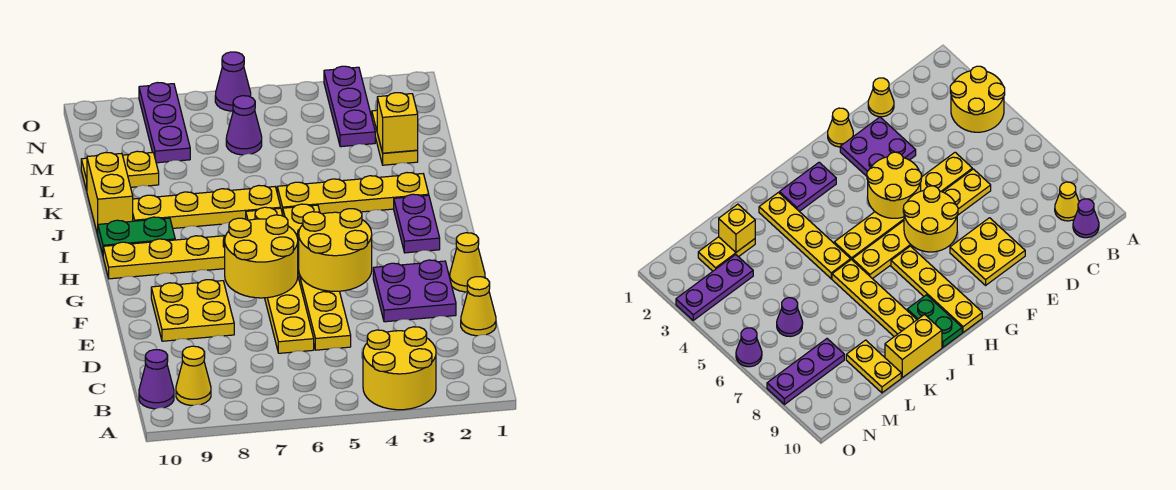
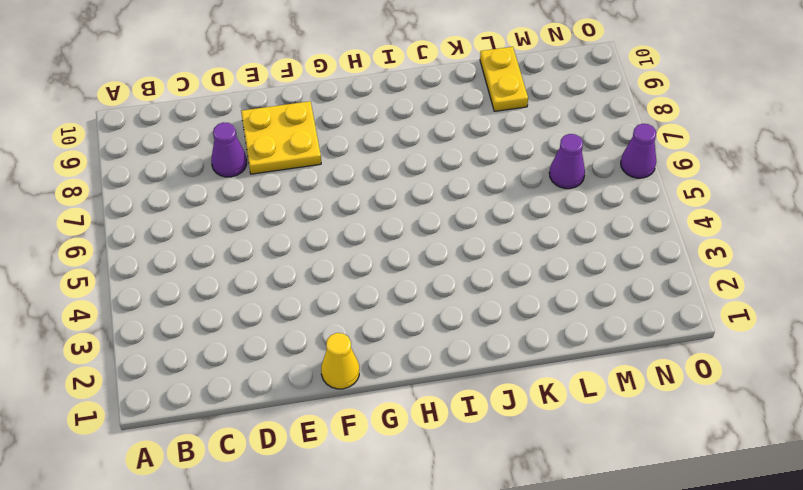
purple cone D8 level 1 -> purple cone B10 level 1
none -> yellow round brick A3:B4 level 1
none -> yellow cone B9 level 1
none -> yellow cone D1 level 1

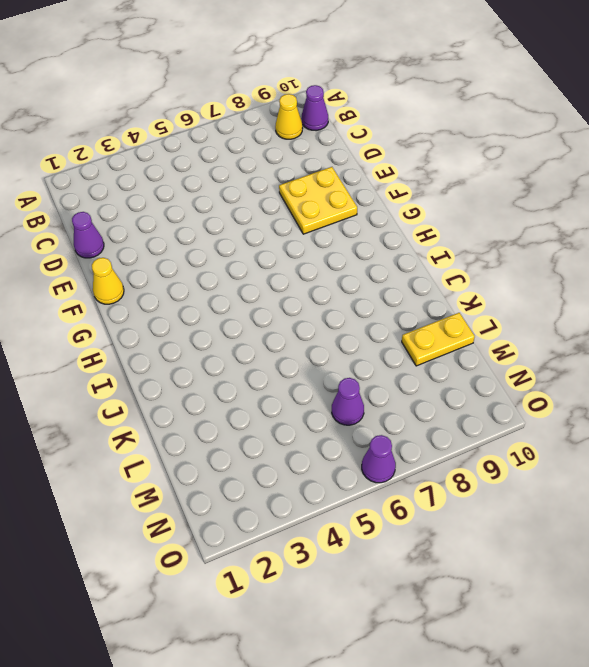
purple cone D1 level 1 -> yellow cone D1 level 1
none -> yellow round brick A3:B4 level 1
none -> yellow plate D5:I5 level 1
none -> yellow plate D6:I6 level 1

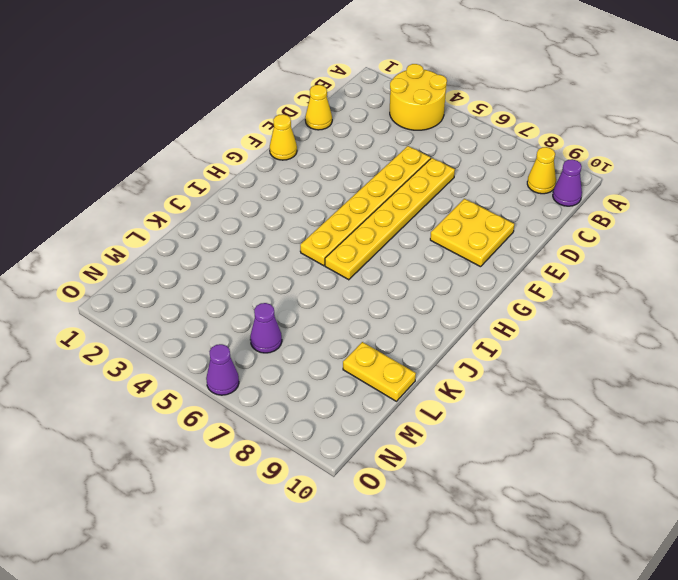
none -> purple plate E2:F3 level 1
none -> purple plate H2:I2 level 1
none -> yellow plate H7:H10 level 1

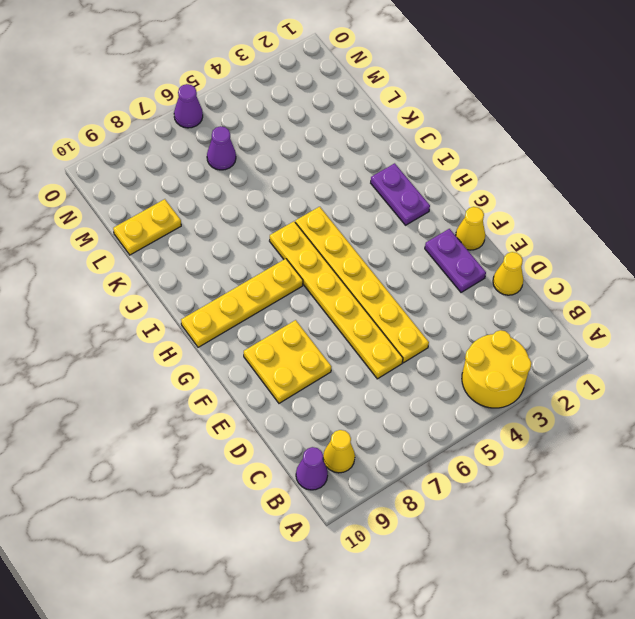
purple plate E2:F2 level 1 -> purple plate E2:F3 level 1
none -> green plate I9:I10 level 1
none -> yellow plate J2:J5 level 1
none -> yellow plate J6:J9 level 1

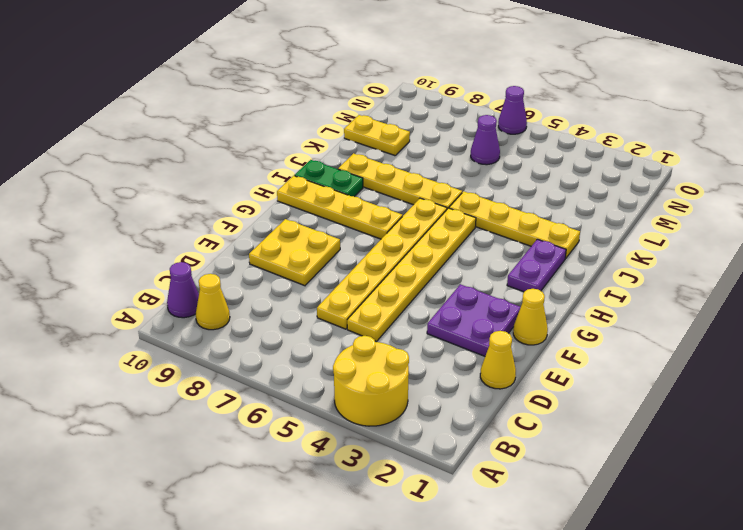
none -> yellow brick J10:K10 level 1
none -> yellow plate L2:M2 level 1
none -> purple plate M3:O3 level 1

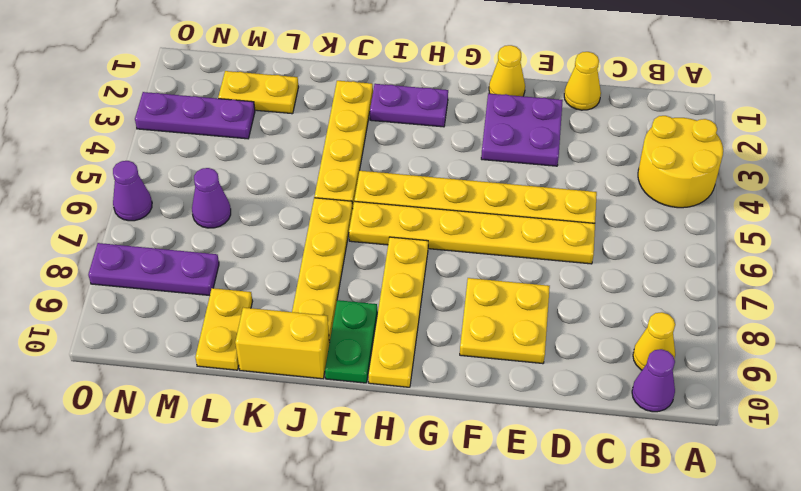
none -> yellow round brick F4:G5 level 2
none -> yellow round brick F6:G7 level 2
none -> yellow brick L2 level 2

